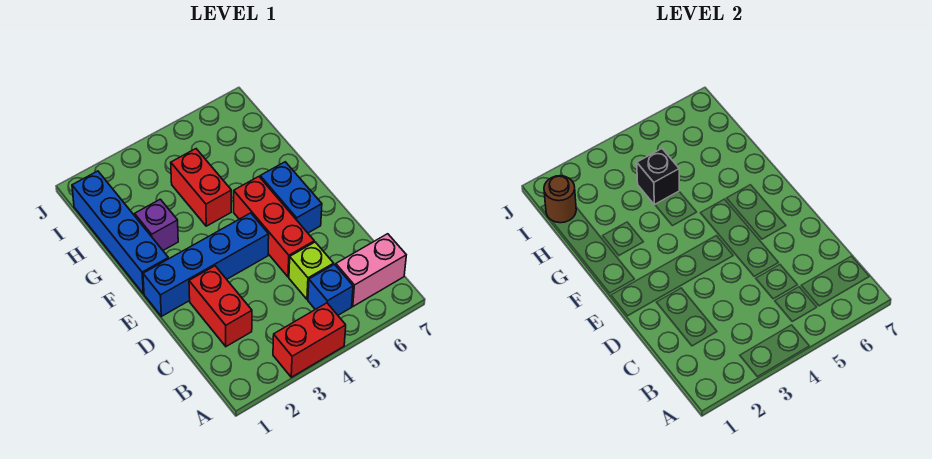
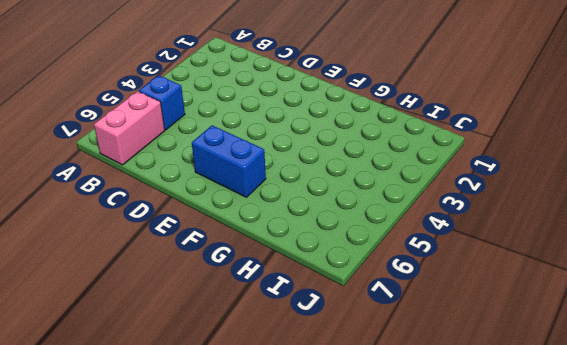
none -> red brick A3:A4 level 1
none -> red brick C2:D2 level 1
none -> lime brick C5 level 1

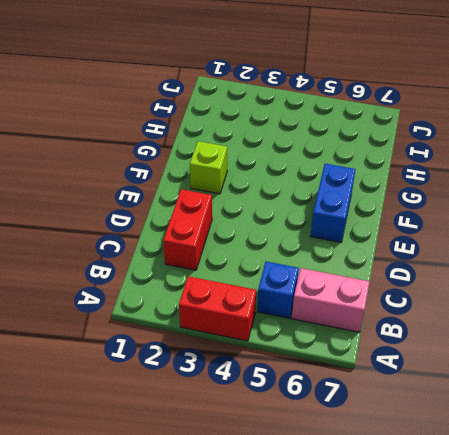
lime brick F2 level 1 -> lime brick C5 level 1
none -> red brick D5:F5 level 1
none -> blue brick E1:E4 level 1
none -> blue brick F1:I1 level 1

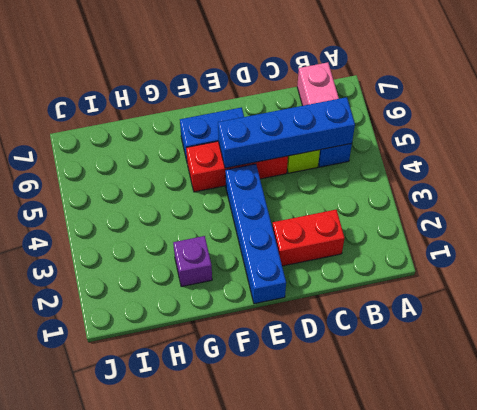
blue brick B5:E5 level 2 -> blue brick F1:I1 level 1
none -> red brick A3:A4 level 1
none -> red brick G4:H4 level 1
none -> black brick H4 level 2

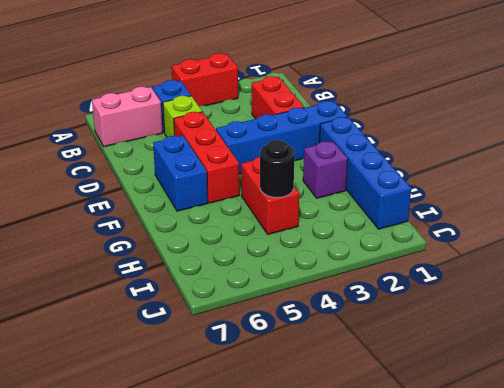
black round brick H4 level 2 -> black brick H4 level 2
none -> brown round brick I1 level 2

